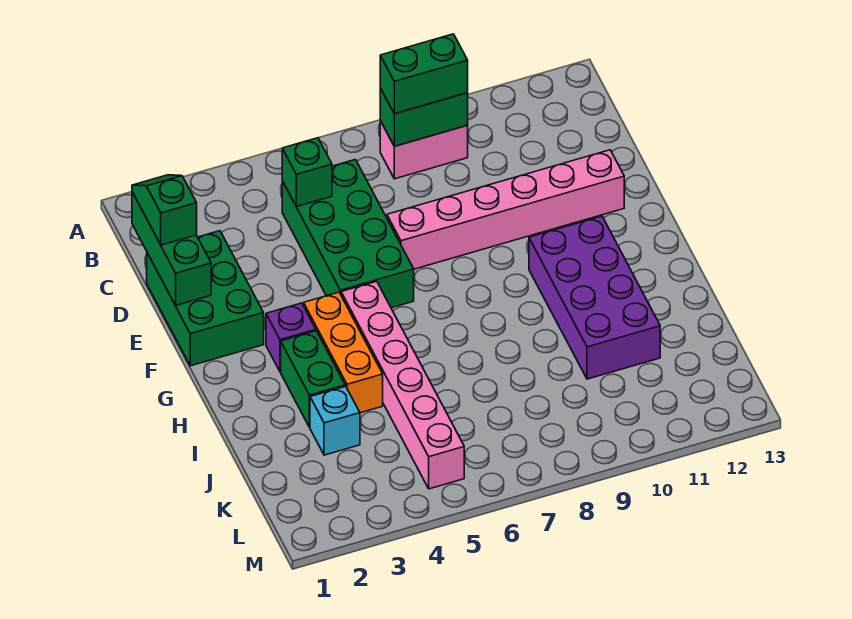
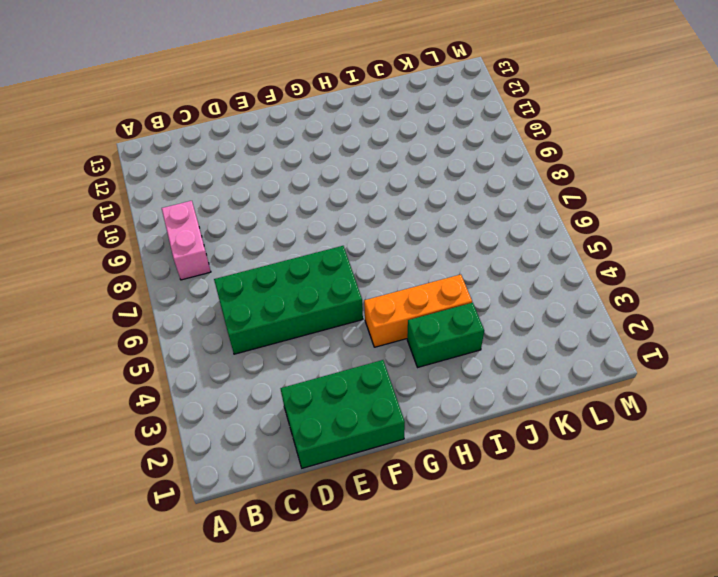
none -> pink brick E7:E12 level 1
none -> purple brick G3 level 1
none -> pink brick G5:L5 level 1

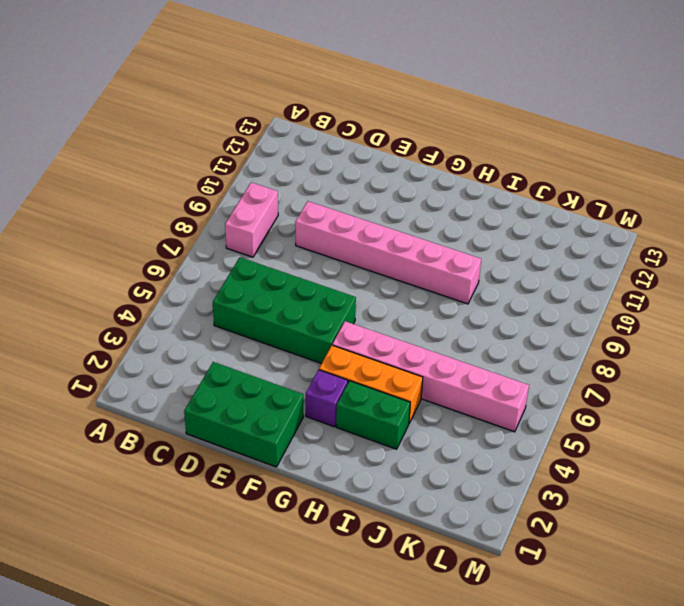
pink brick D9:I9 level 1 -> pink brick E7:E12 level 1
none -> purple brick G10:J11 level 1
none -> cyan brick J3 level 1
none -> green brick B8:B9 level 2

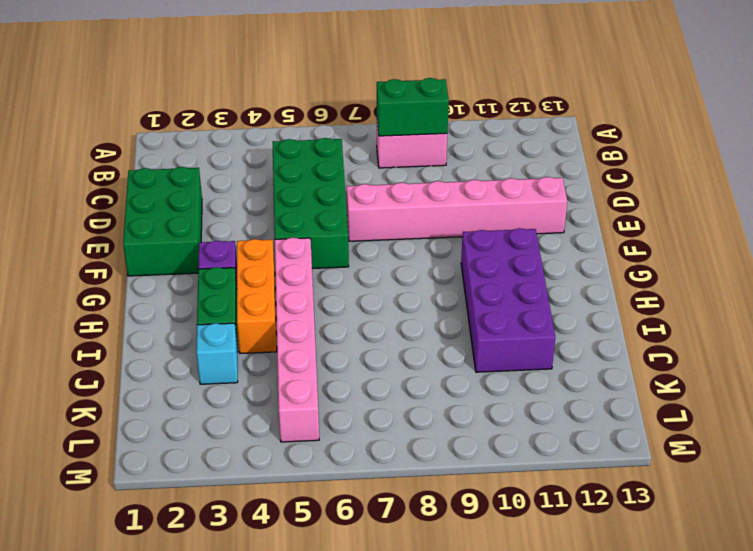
none -> green brick C1:E1 level 2
none -> green brick C5 level 2
none -> green brick B8:B9 level 3

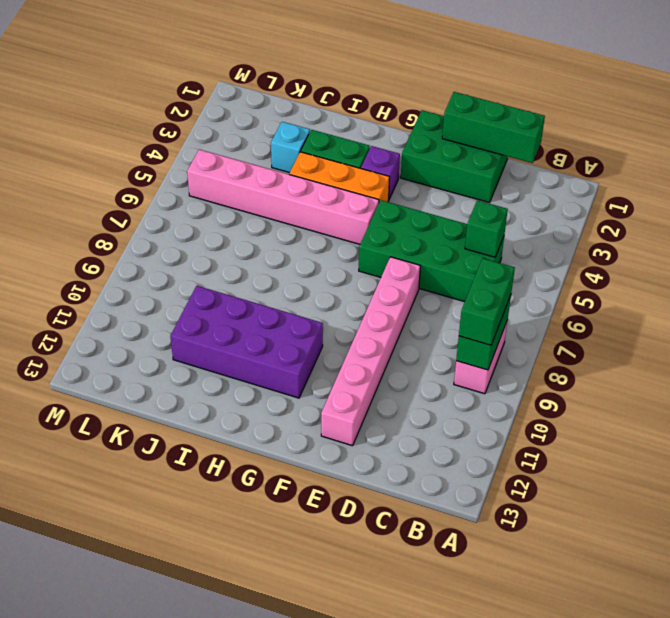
none -> green slope C1:D1 level 3 top D

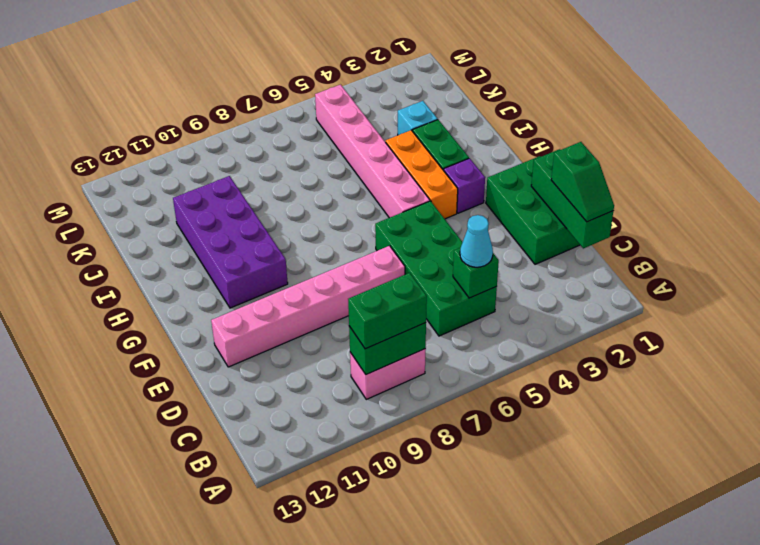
cyan cone C5 level 3 -> none

